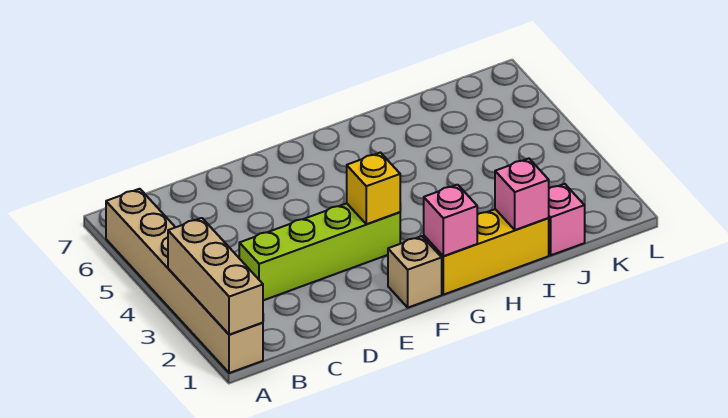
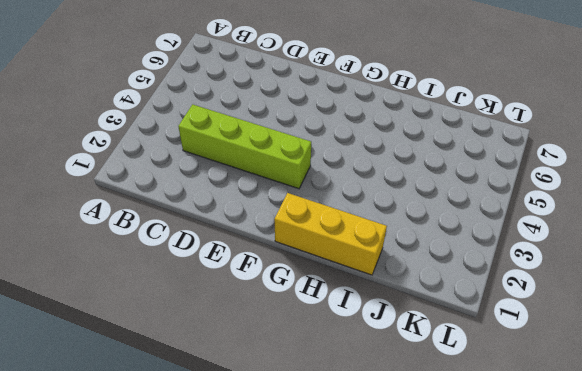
none -> tan brick A1:A6 level 1
none -> tan brick F1 level 1

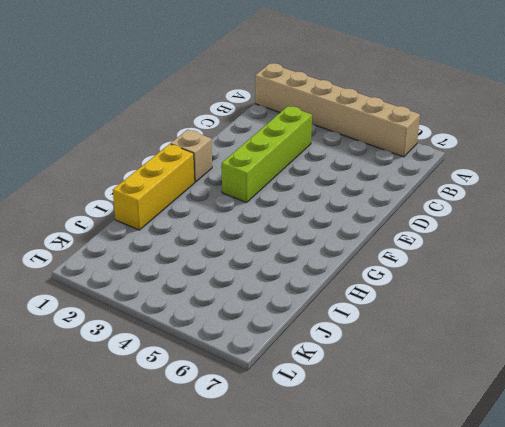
none -> pink brick J1 level 1
none -> tan brick A1:A3 level 2

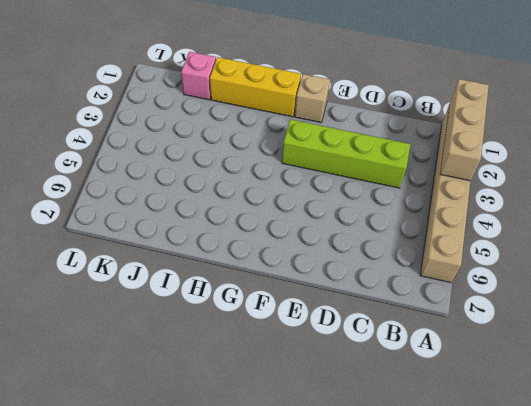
none -> yellow brick F3 level 2
none -> pink brick G1 level 2

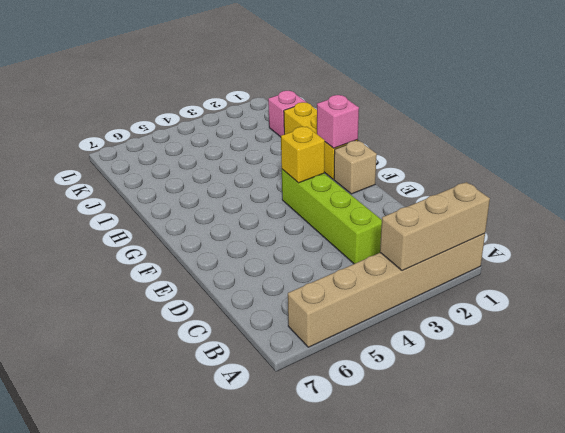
none -> pink brick I1 level 2

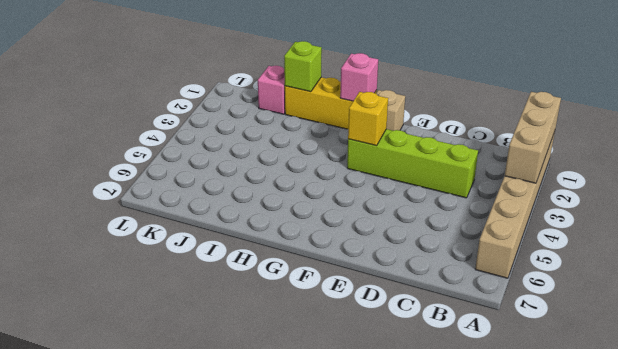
lime brick I1 level 2 -> pink brick I1 level 2

